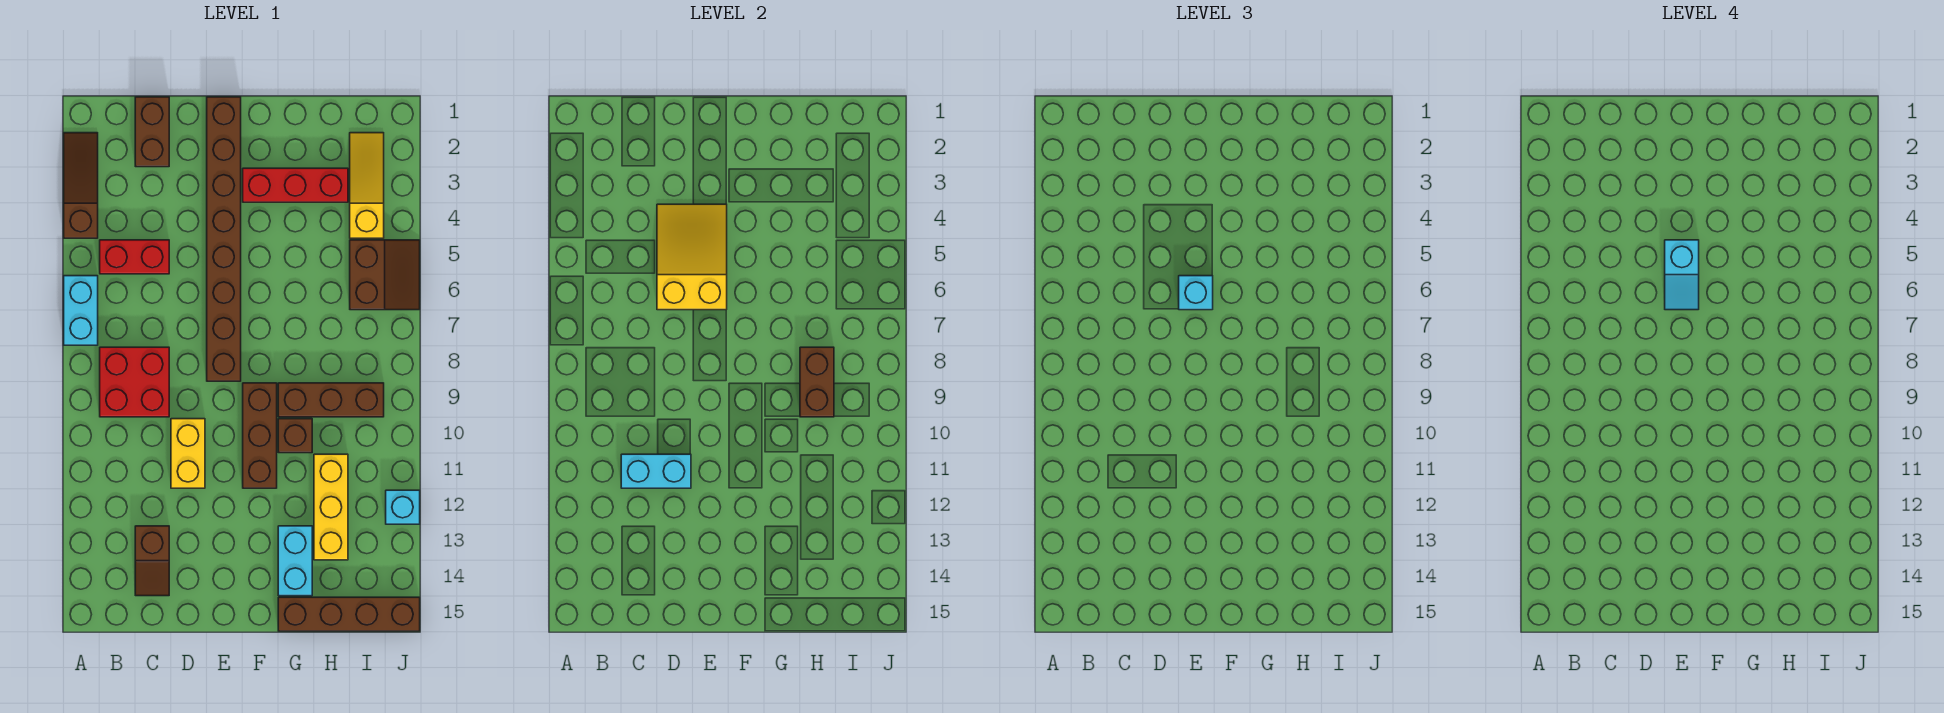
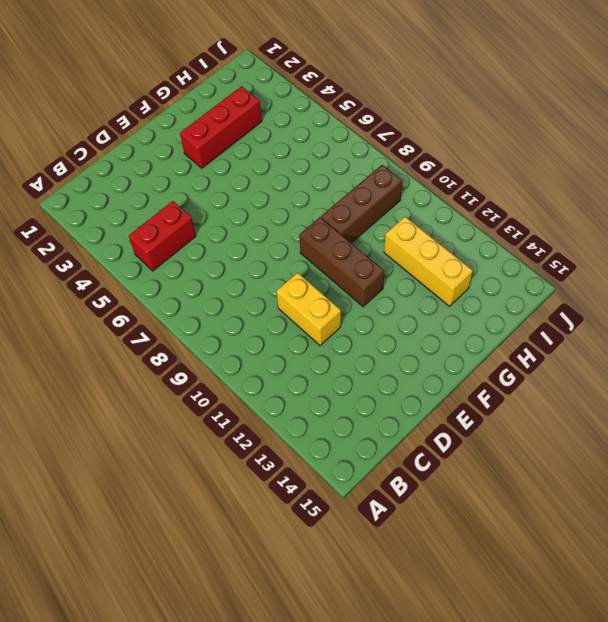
none -> brown slope A2:A4 level 1 top 4
none -> cyan brick A6:A7 level 1
none -> red brick B8:C9 level 1

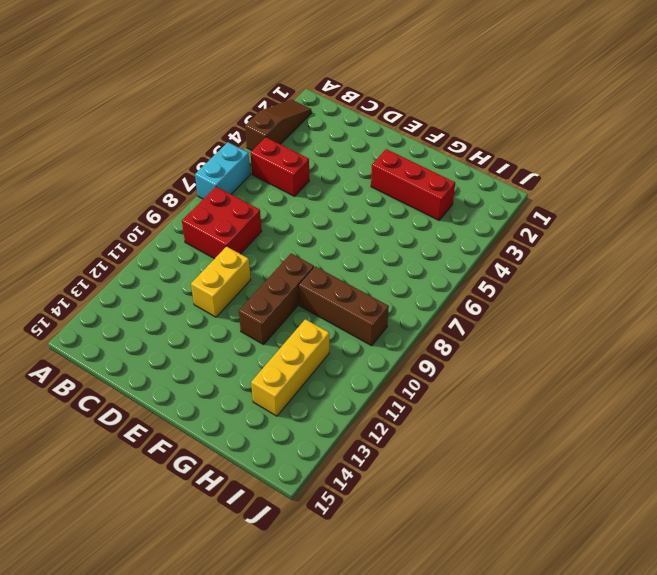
none -> brown brick C1:C2 level 1
none -> brown slope C13:C14 level 1 top 13
none -> brown brick E1:E8 level 1

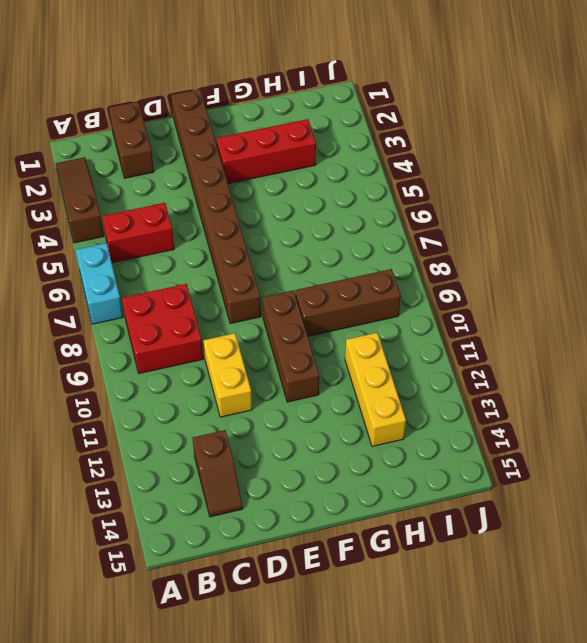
none -> brown brick G10 level 1
none -> cyan brick G13:G14 level 1
none -> brown brick G15:J15 level 1

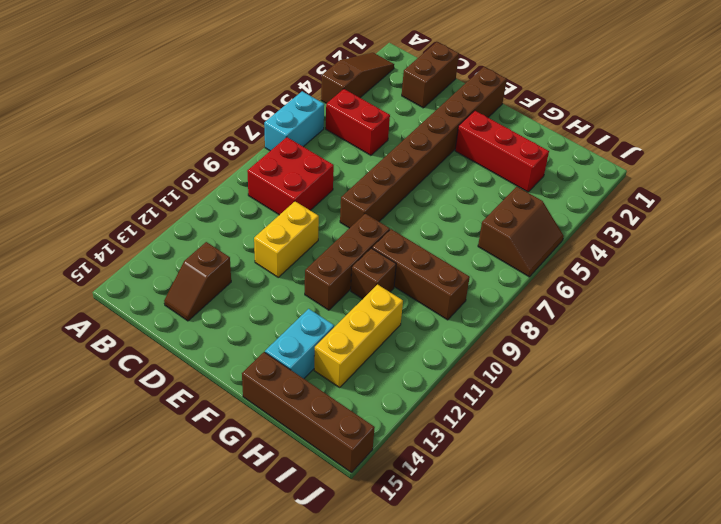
none -> yellow slope I2:I4 level 1 top 4
none -> cyan brick J12 level 1
none -> cyan brick C11:D11 level 2

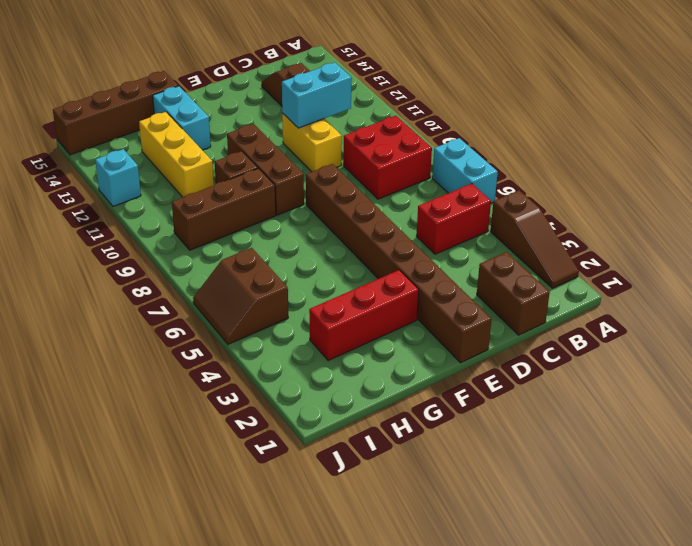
none -> yellow slope I2:I4 level 1 top 4
none -> yellow slope D4:E6 level 2 top 6
none -> brown brick H8:H9 level 2

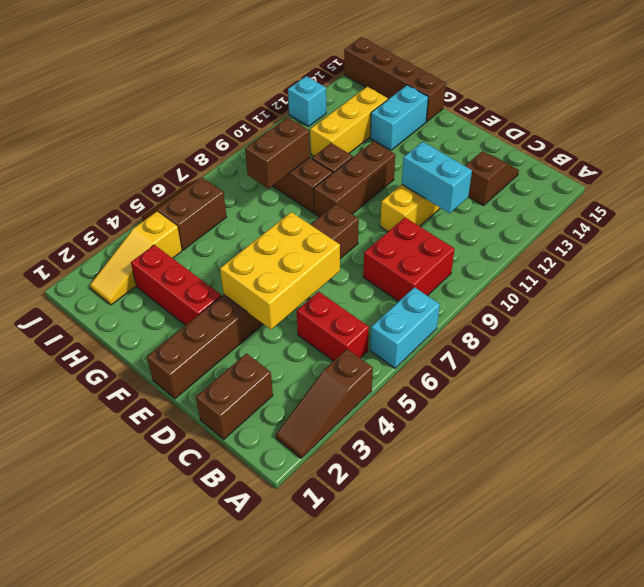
yellow brick D4:E6 level 2 -> yellow slope D4:E6 level 2 top 6
none -> cyan brick E6 level 3
none -> cyan slope E5:E6 level 4 top 5

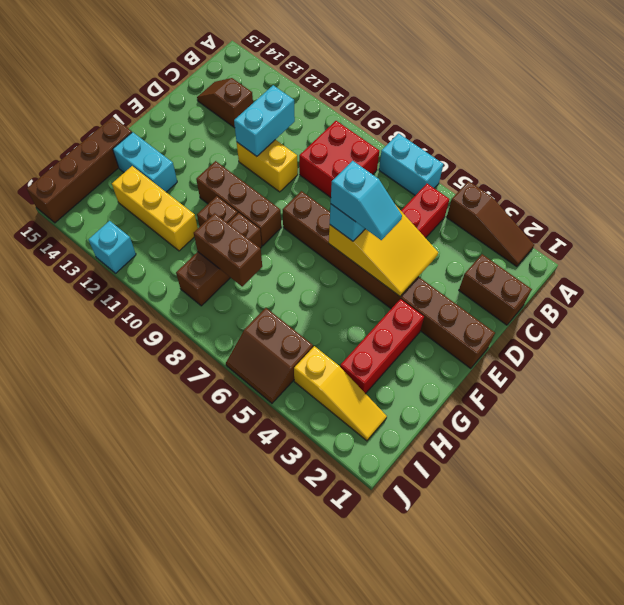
cyan slope E5:E6 level 4 top 6 -> cyan slope E5:E6 level 4 top 5

